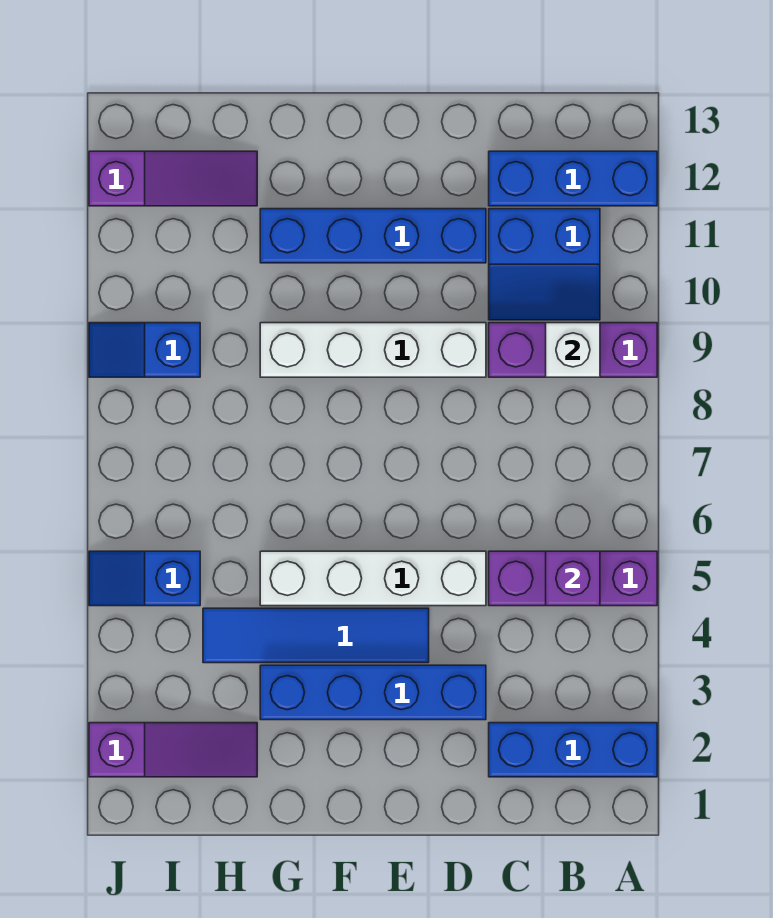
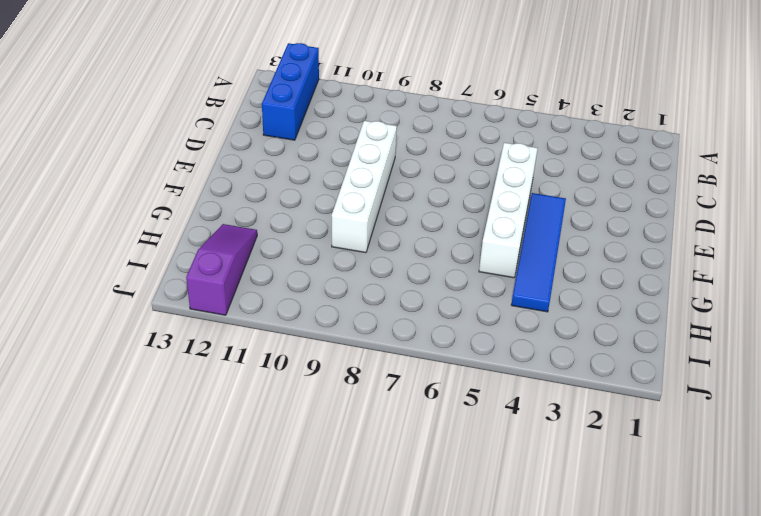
none -> blue brick A2:C2 level 1
none -> purple brick A5:C5 level 1
none -> purple brick A9:C9 level 1

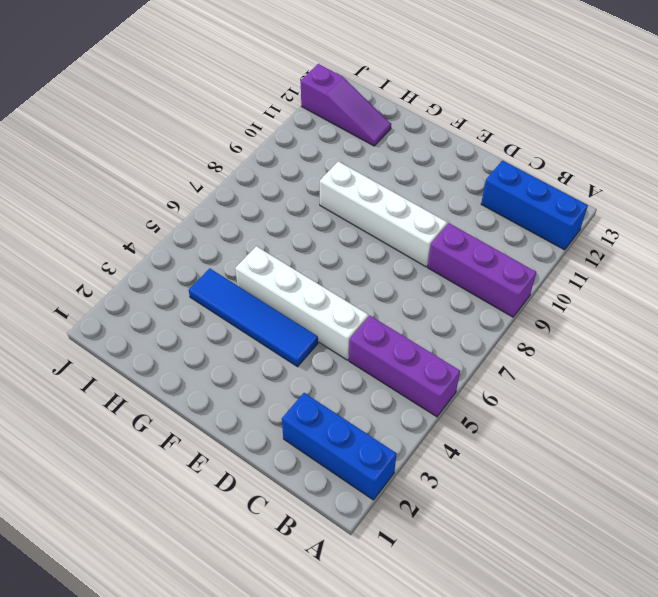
none -> blue slope B10:C11 level 1 top 11
none -> blue brick D3:G3 level 1
none -> blue brick D11:G11 level 1

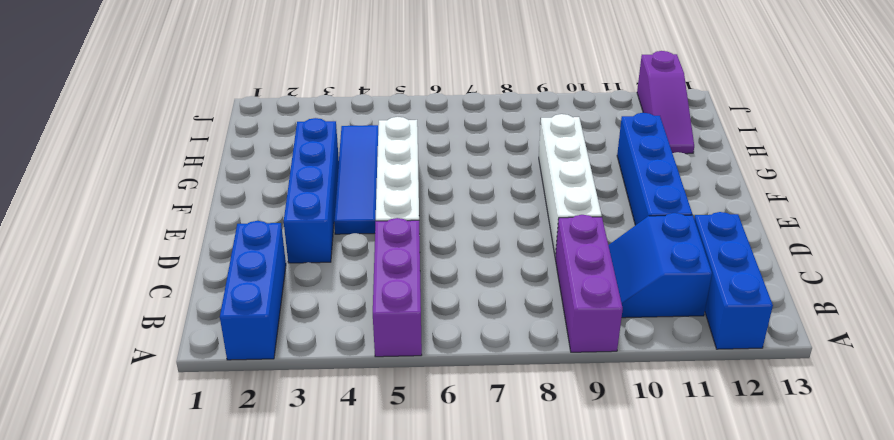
none -> purple slope H2:J2 level 1 top J
none -> blue slope I5:J5 level 1 top I
none -> blue slope I9:J9 level 1 top I

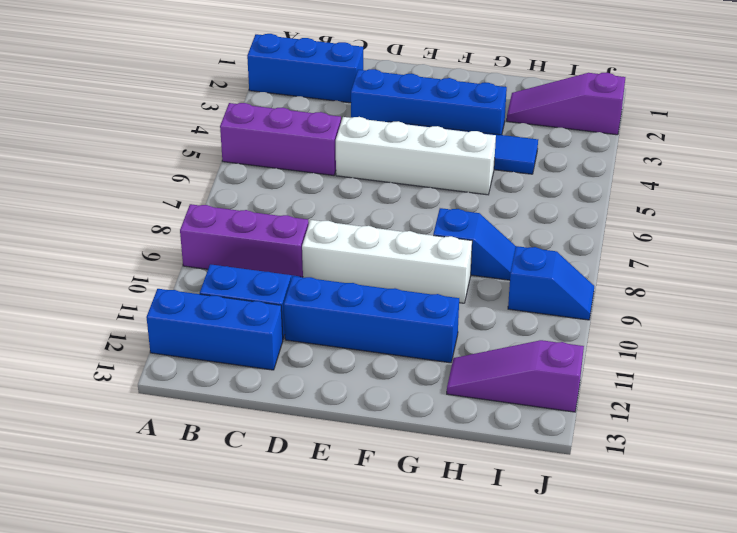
blue slope G8:H8 level 1 top G -> blue slope I5:J5 level 1 top I
none -> purple brick B5 level 2
none -> white brick B9 level 2

